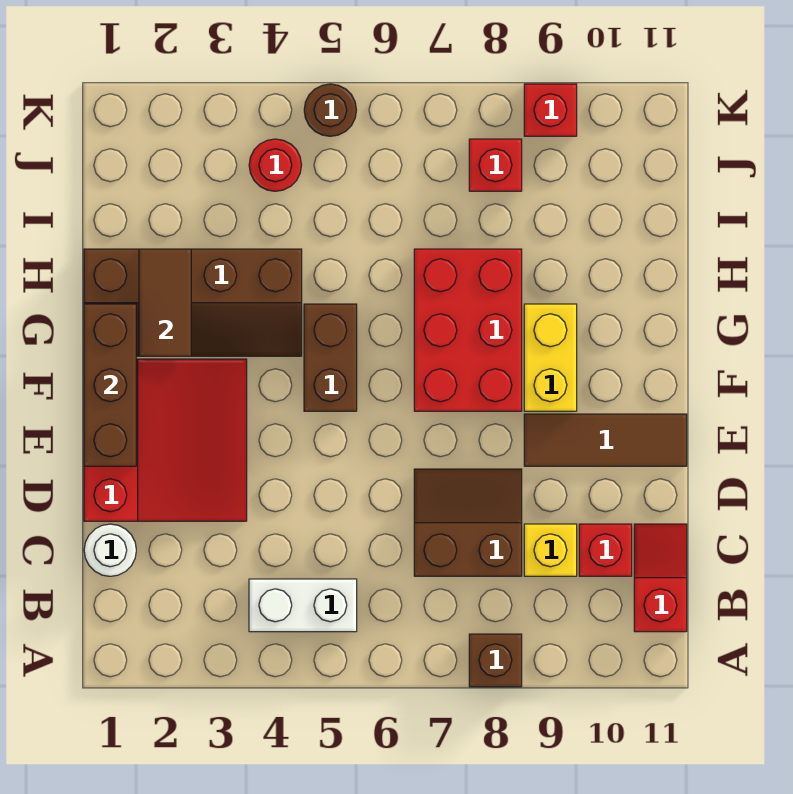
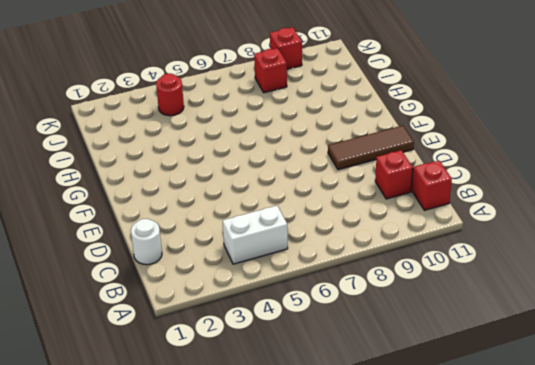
none -> brown brick A8 level 1
none -> brown slope C7:D8 level 1 top C
none -> yellow brick C9 level 1

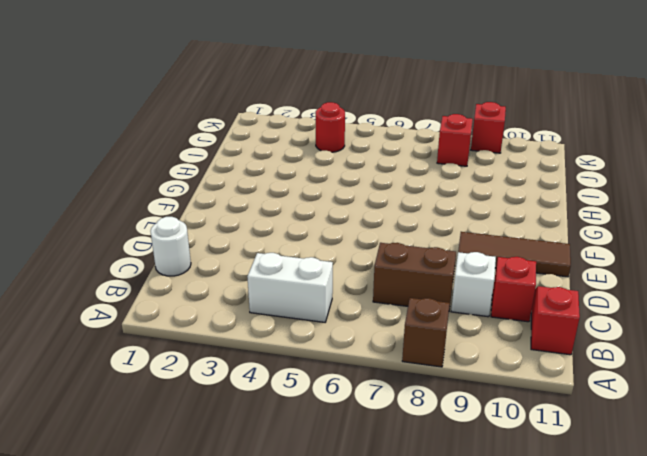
white brick C9 level 1 -> yellow brick C9 level 1
none -> red slope D1:F3 level 1 top 1
none -> brown brick F5:G5 level 1
none -> red brick F7:H8 level 1

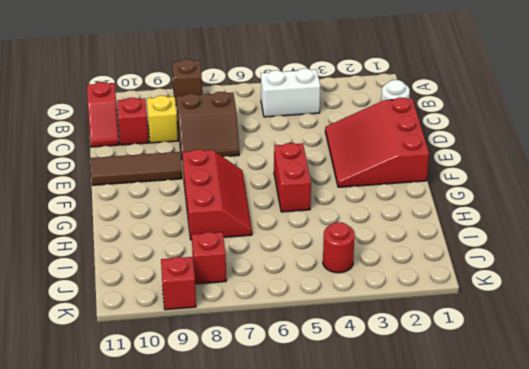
red brick F5:G5 level 1 -> brown brick F5:G5 level 1
red slope F7:H8 level 1 top 8 -> red brick F7:H8 level 1
none -> yellow brick F9:G9 level 1
none -> brown slope G1:H4 level 1 top H
none -> brown round brick K5 level 1

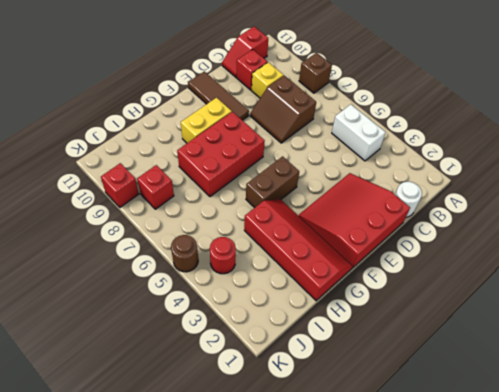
red slope G1:H4 level 1 top H -> brown slope G1:H4 level 1 top H
none -> brown brick E1:G1 level 2
none -> brown tile G2:H2 level 2

